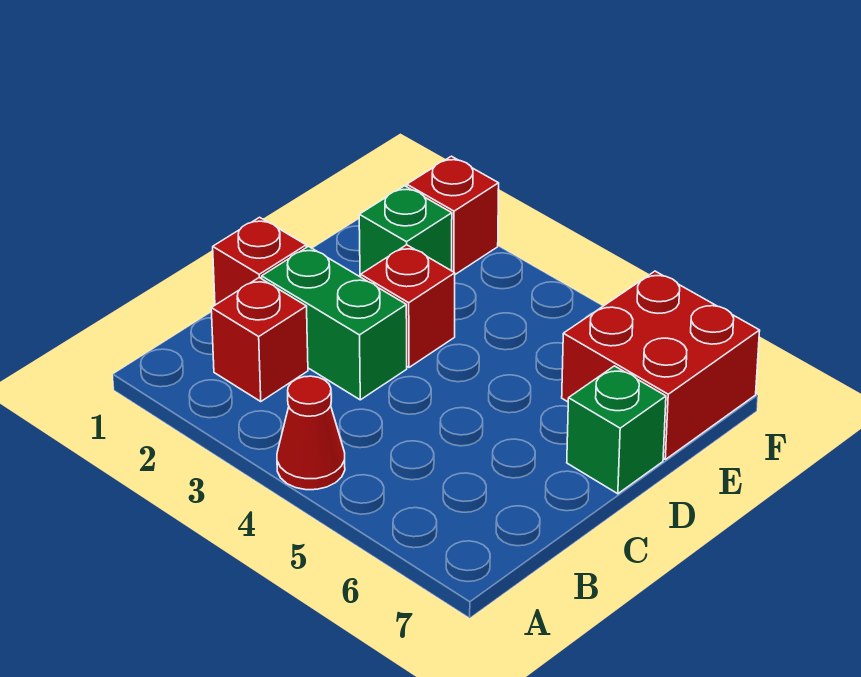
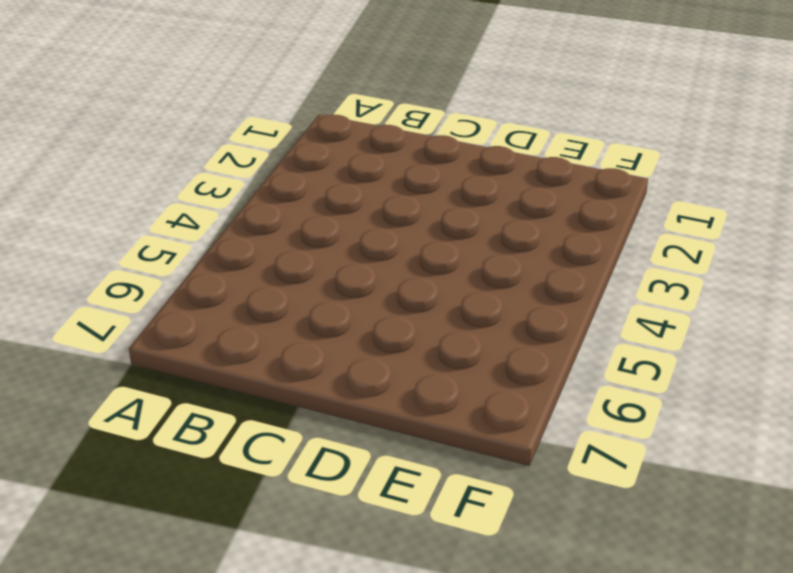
none -> red cone A4 level 1
none -> red brick B2 level 1

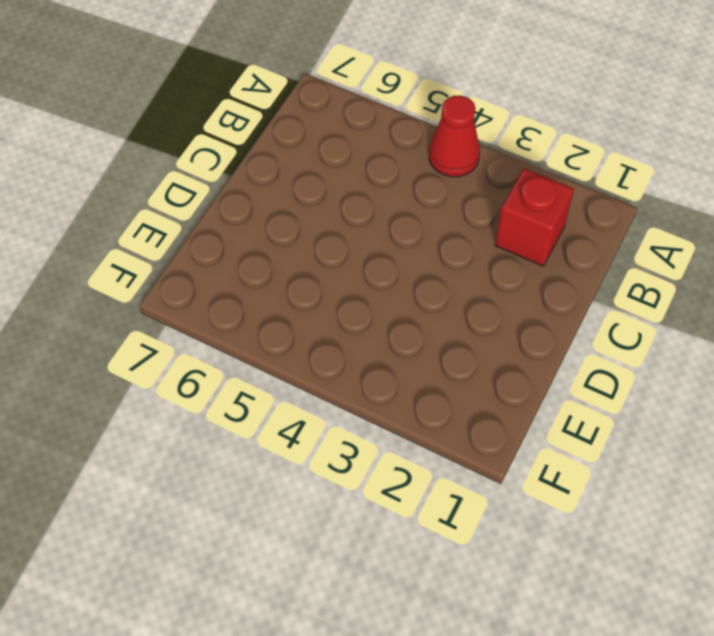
none -> red brick C1 level 1
none -> green brick C2:C3 level 1

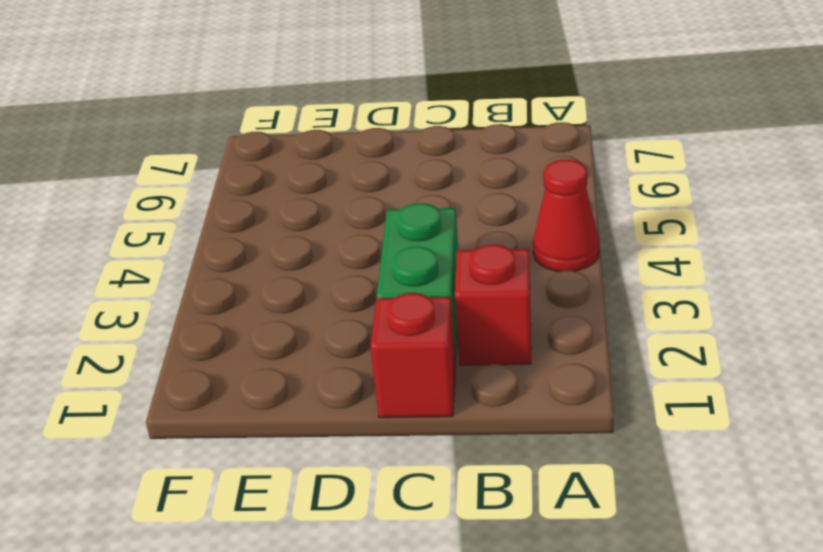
none -> red brick D3 level 1
none -> green brick D7 level 1

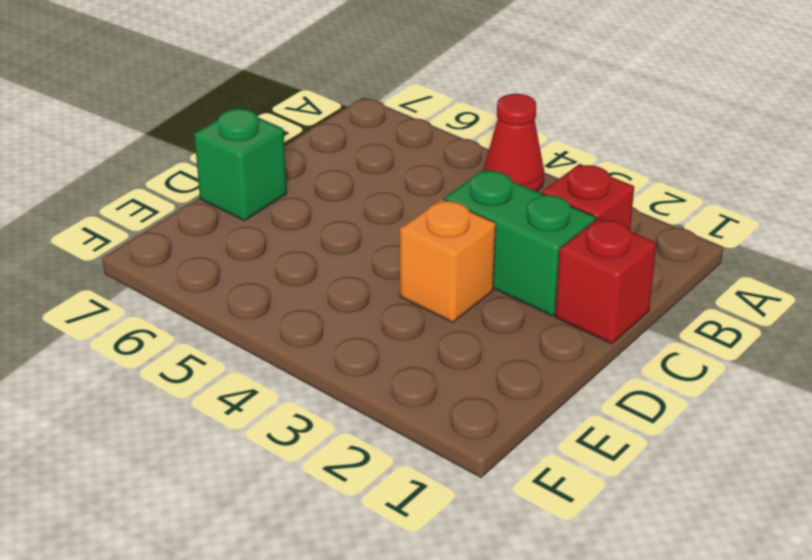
orange brick D3 level 1 -> red brick D3 level 1
none -> green brick E2 level 1
none -> red brick E6:F7 level 1

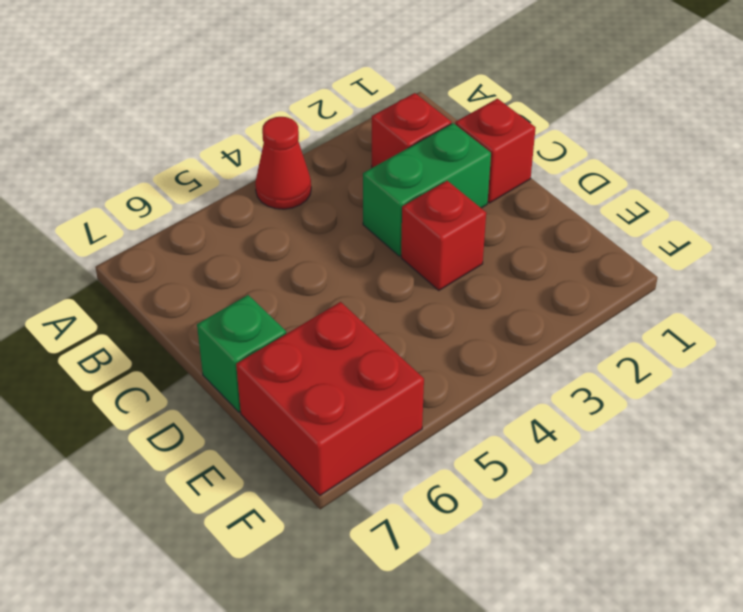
none -> green brick E2 level 1
none -> red brick F2 level 1

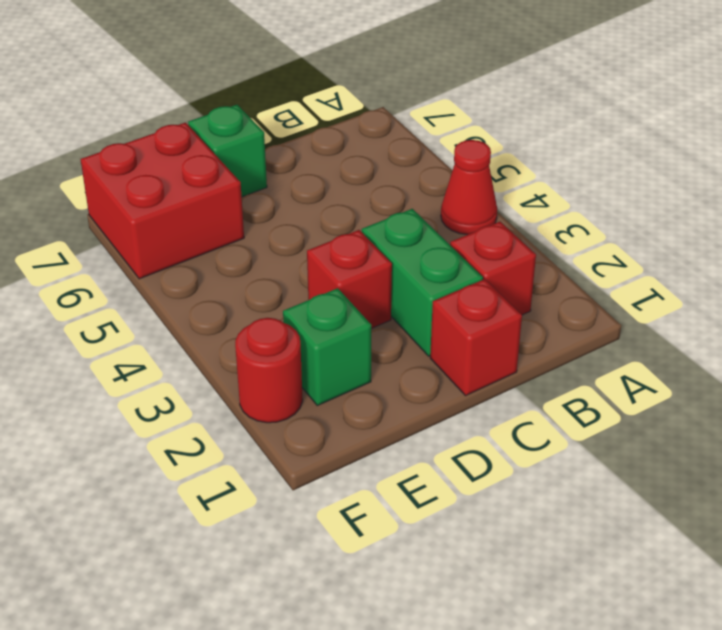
red round brick F2 level 1 -> red brick F2 level 1

